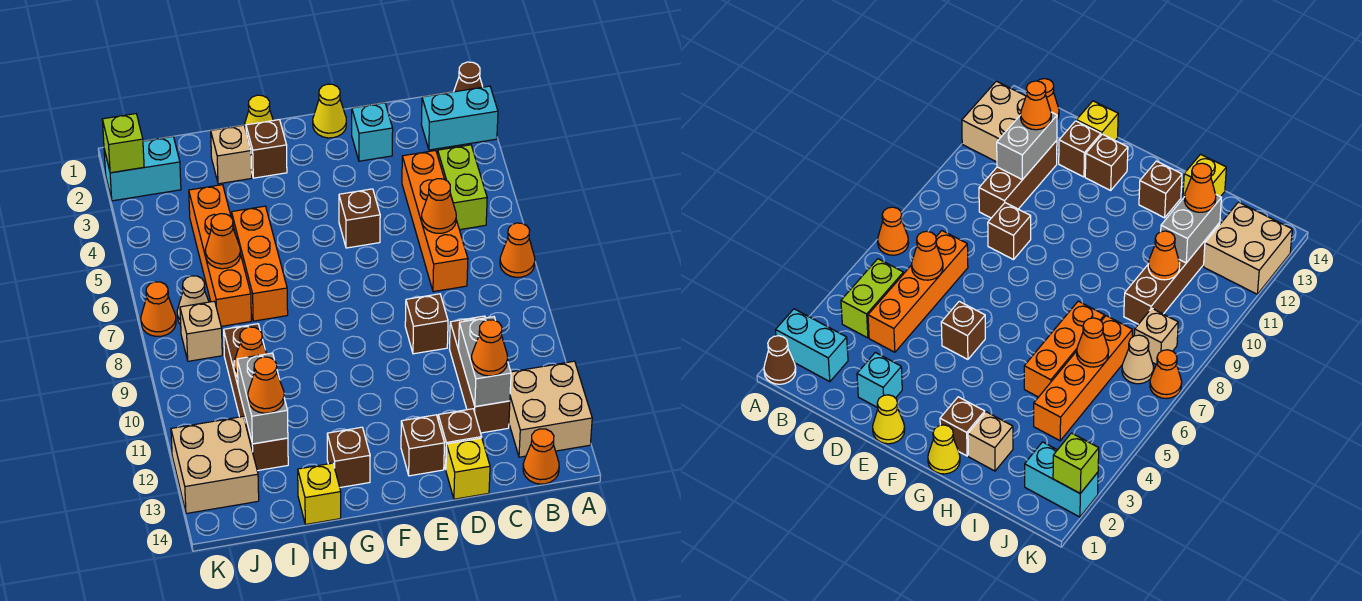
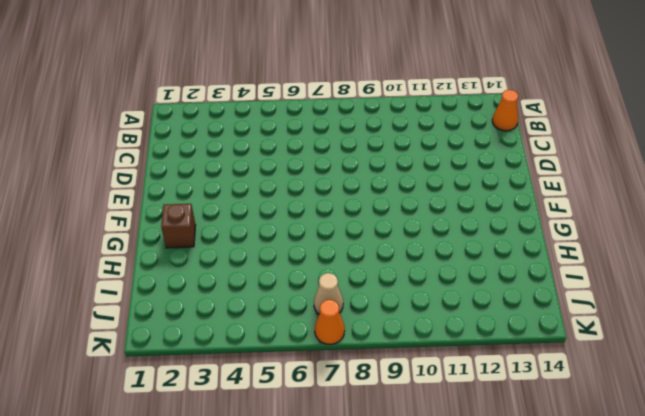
none -> brown cone A1 level 1
none -> cyan brick A2:B2 level 1
none -> orange cone A7 level 1
none -> tan brick A12:B13 level 1

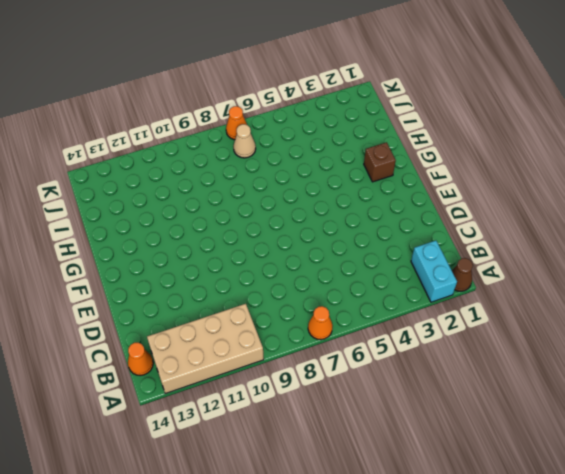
tan brick A10:B13 level 1 -> tan brick A12:B13 level 1
none -> lime brick B4:B5 level 1
none -> orange brick C4:C7 level 1
none -> brown brick C10:C12 level 1
none -> cyan brick D2 level 1

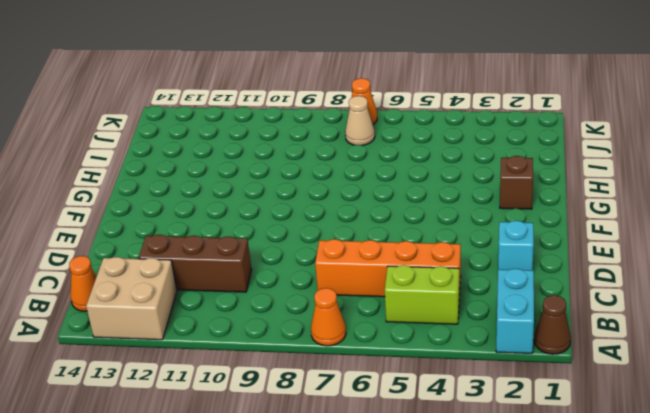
none -> brown brick D9 level 1
none -> brown brick D13 level 1
none -> yellow brick D14 level 1
none -> yellow cone E1 level 1

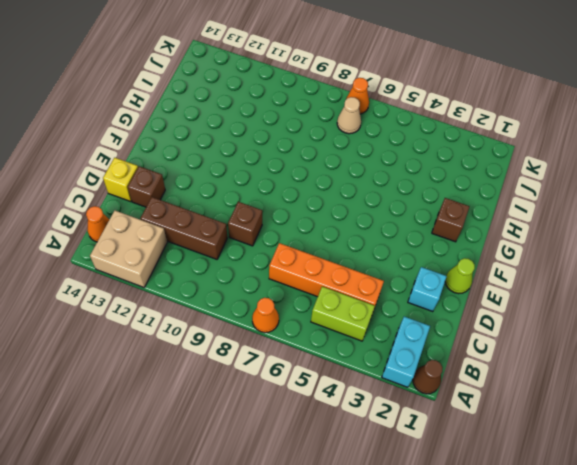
lime cone E1 level 1 -> yellow cone E1 level 1
none -> brown brick E5 level 1
none -> brown brick E13 level 1
none -> yellow cone G1 level 1
none -> brown brick G13 level 1

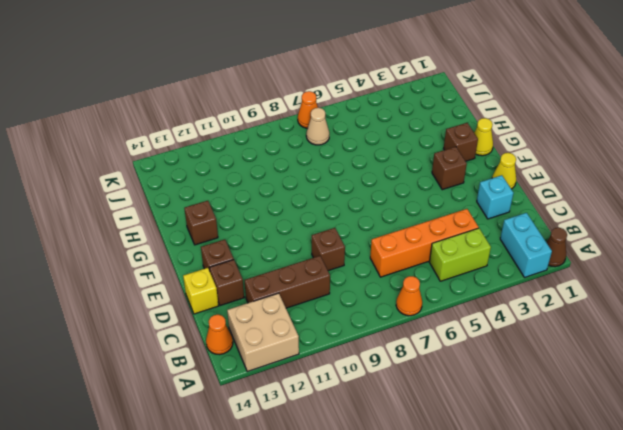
brown brick F3 level 1 -> brown brick E5 level 1
none -> tan brick H2 level 1
none -> orange brick H5:H7 level 1
none -> yellow brick H14 level 1
none -> orange brick I4:I7 level 1

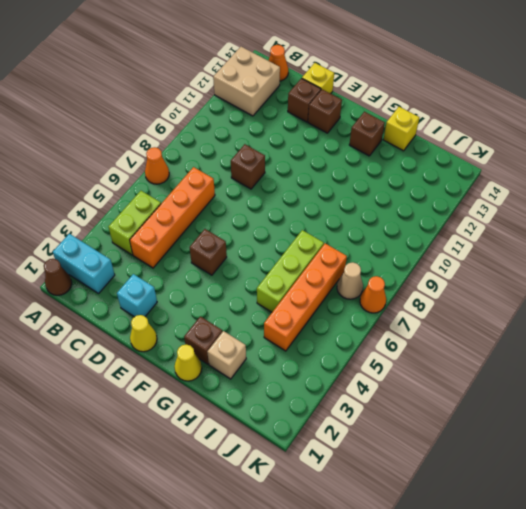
lime brick H5:H7 level 1 -> orange brick H5:H7 level 1
none -> brown brick C10:C12 level 1
none -> brown brick I9:I12 level 1
none -> cyan brick J2:K2 level 1
none -> tan brick J8 level 1

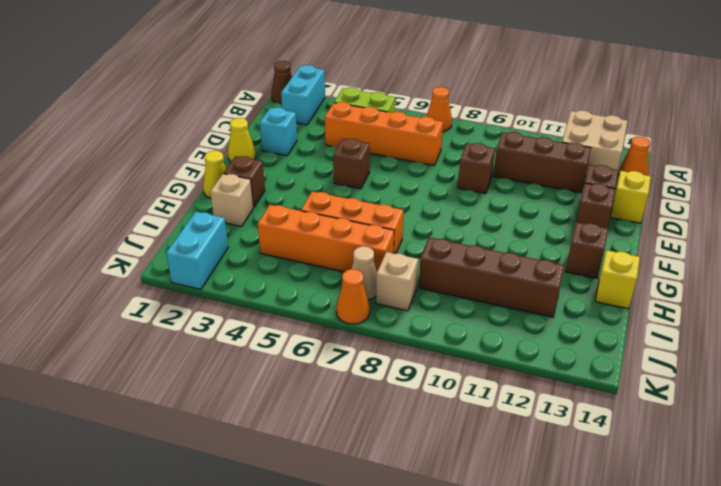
none -> tan brick J12:K13 level 1
none -> orange cone C6 level 2
none -> grey brick C11:C12 level 2
none -> orange cone I6 level 2

